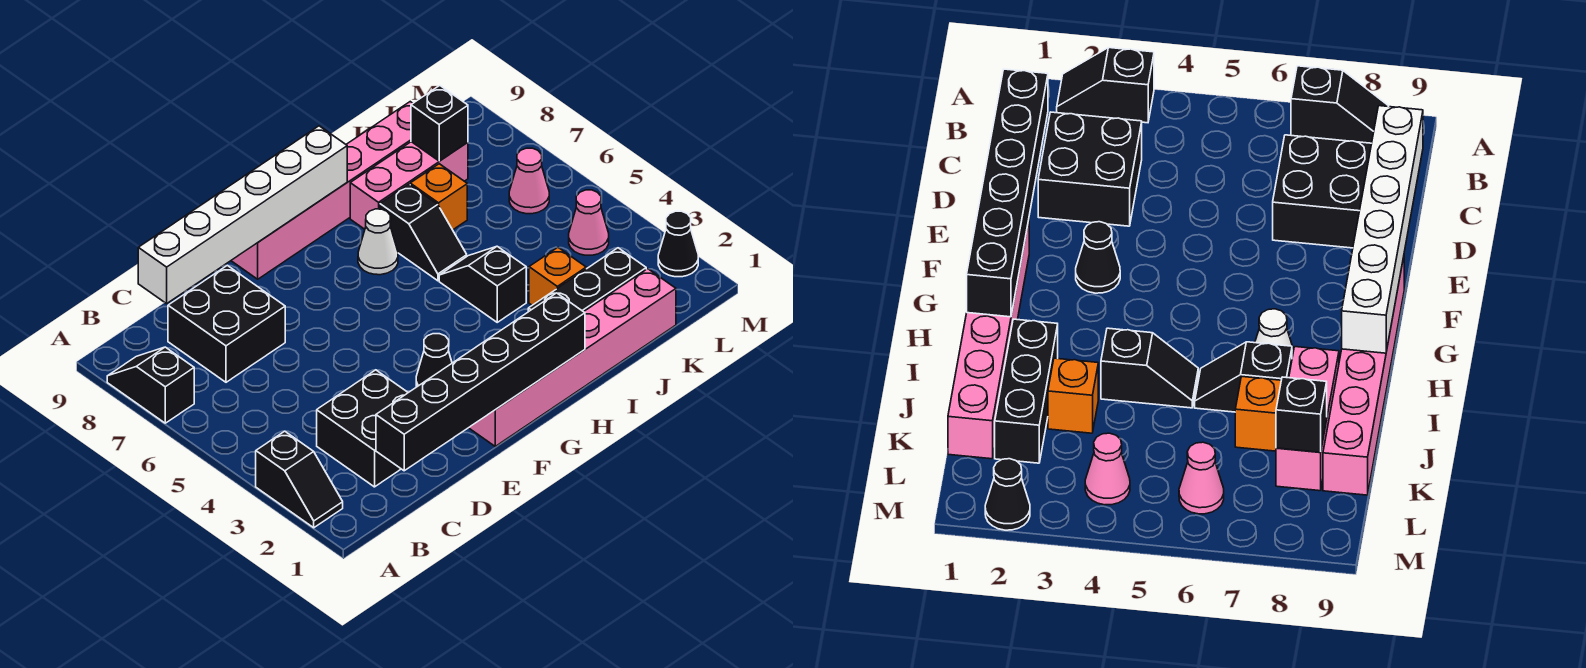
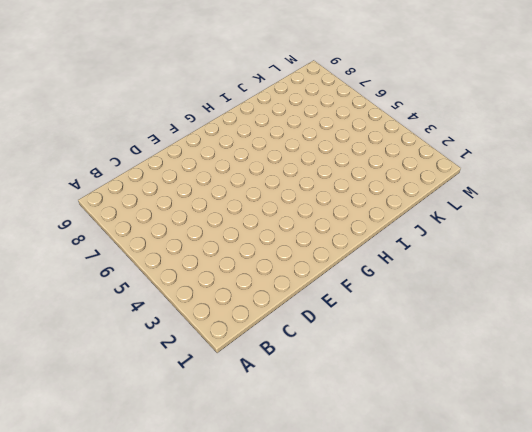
none -> black slope A2:A3 level 1 top 3
none -> black slope A7:A8 level 1 top 7
none -> black brick C2:D3 level 1

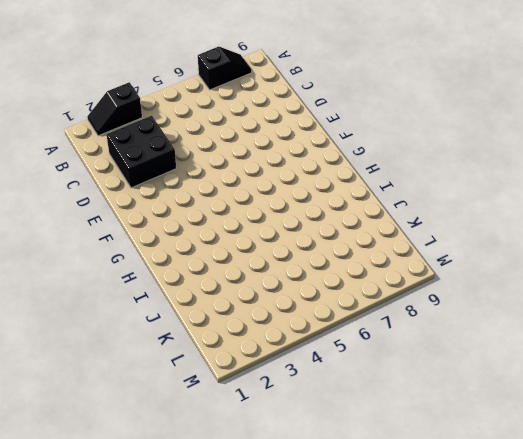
none -> black brick C7:D8 level 1
none -> pink brick F1:K1 level 1
none -> black cone F3 level 1

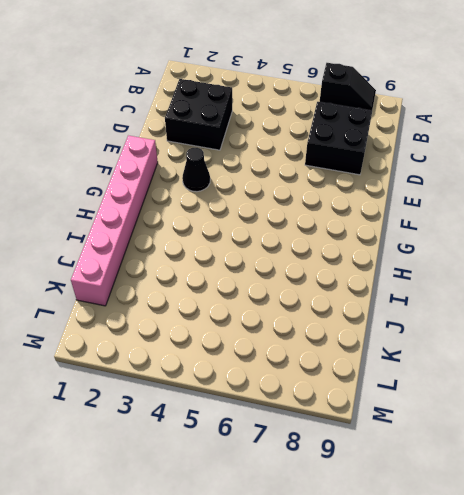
none -> black slope A2:A3 level 1 top 3
none -> pink brick F9:K9 level 1
none -> white cone H7 level 1

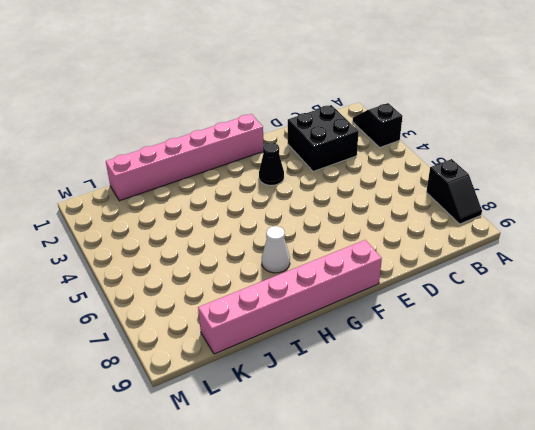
none -> black brick C7:D8 level 1
none -> black brick I2:K2 level 1
none -> black slope I4:I5 level 1 top 4

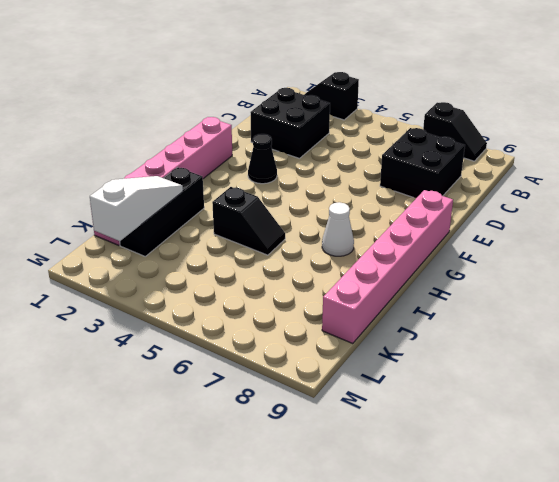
white slope J2:L2 level 2 top L -> none
none -> black slope I6:I7 level 1 top 7
none -> pink brick I8:K8 level 1
none -> orange brick J3 level 1

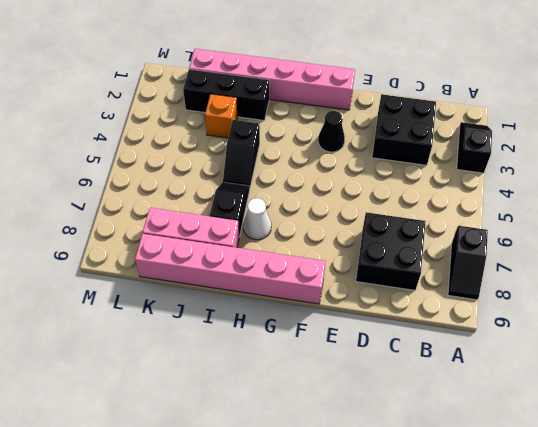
none -> orange brick J7 level 1
none -> pink cone L4 level 1
none -> pink cone L6 level 1

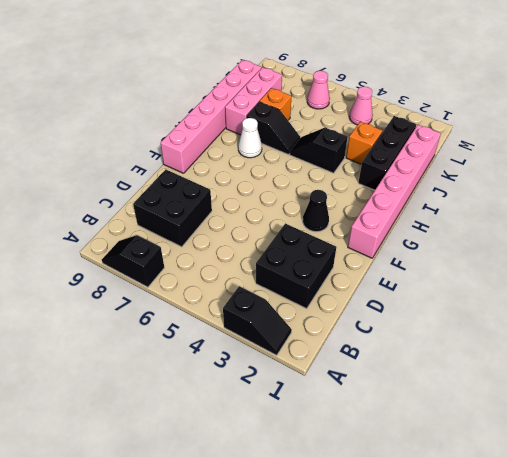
none -> black cone M2 level 1
none -> black brick C1:H1 level 2
none -> white brick C9:H9 level 2

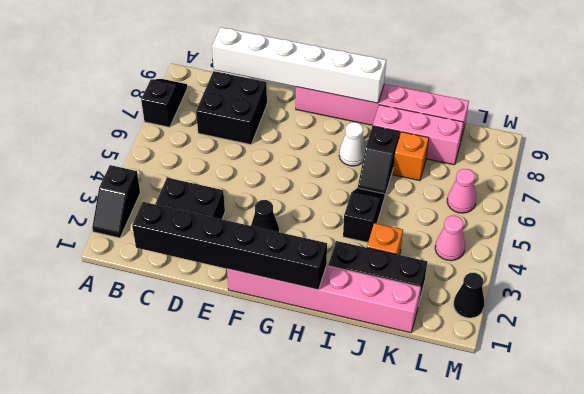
none -> black brick K8 level 2

